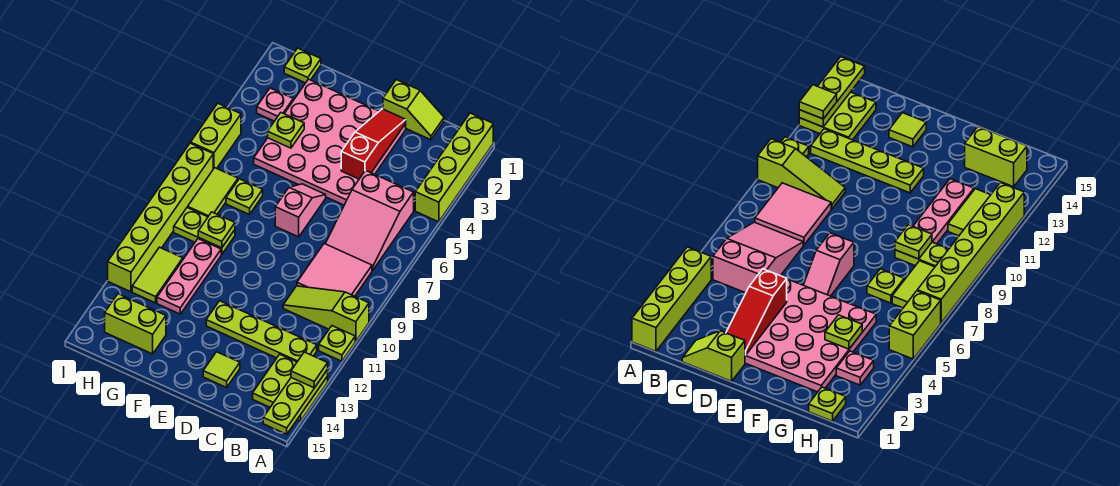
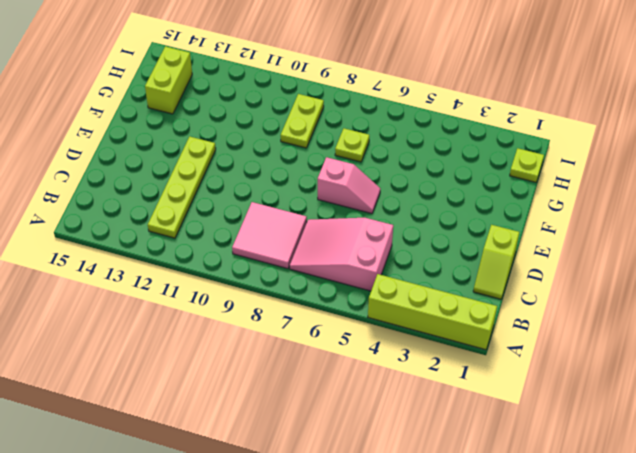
none -> lime slope A10:C10 level 1 top A
none -> lime plate A11 level 1
none -> lime plate A13:B14 level 1

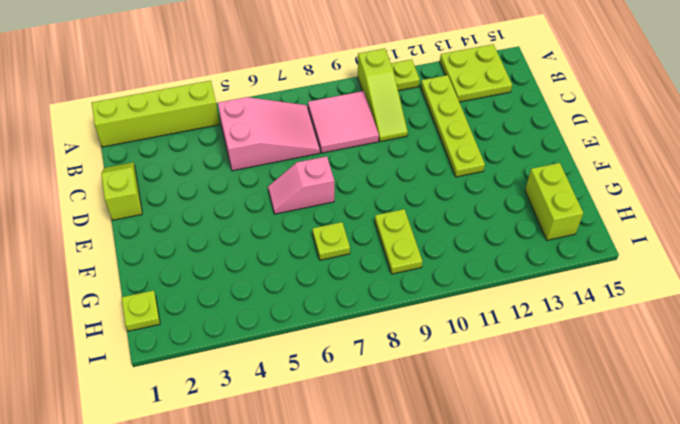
none -> pink plate D2:G5 level 1
none -> lime tile D14 level 1
none -> pink plate G10:G12 level 1

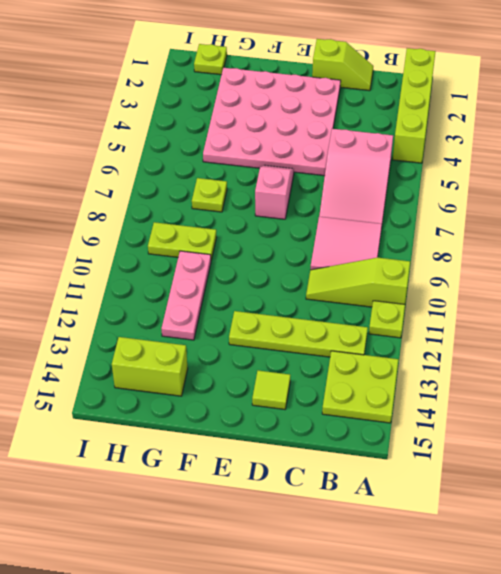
none -> pink plate H3 level 1
none -> lime tile H7:H8 level 1
none -> lime tile H11:H12 level 1

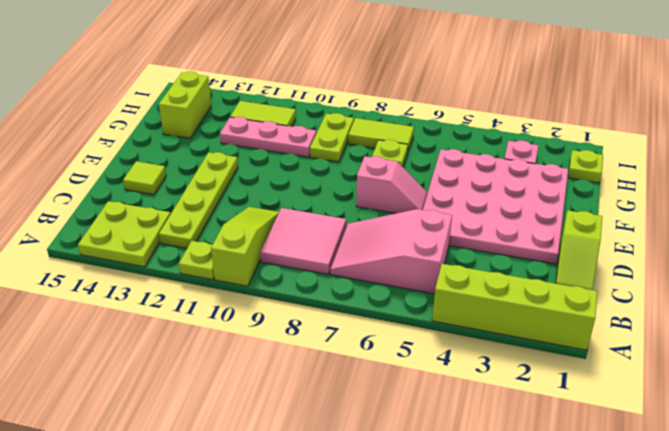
none -> lime brick I5:I6 level 1
none -> lime brick I7:I12 level 1
none -> lime plate A13:A15 level 2

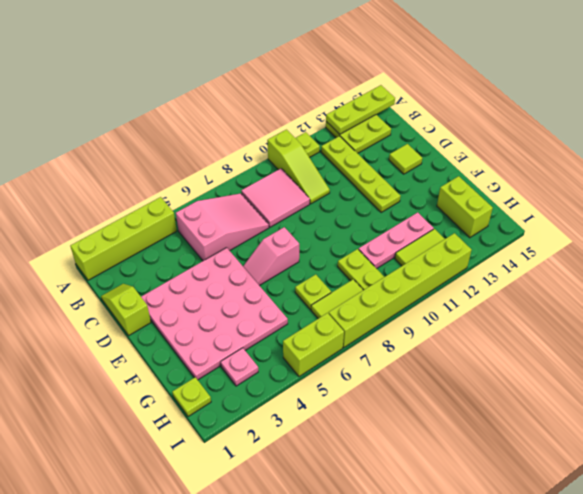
none -> red slope D2:D4 level 2 top 4
none -> lime plate G4 level 2
none -> lime plate G9 level 2

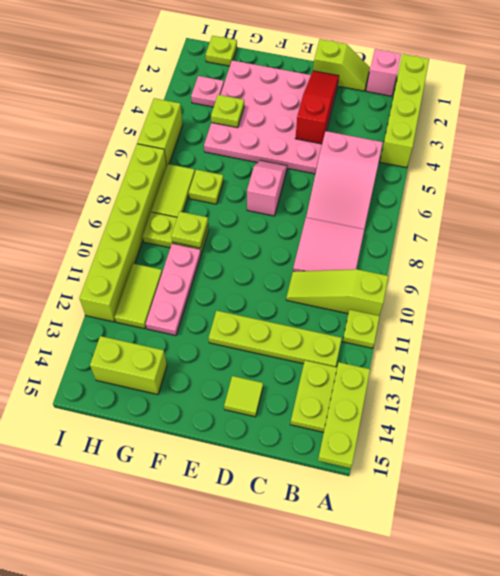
pink brick B1 level 1 -> none
none -> lime tile A13 level 3

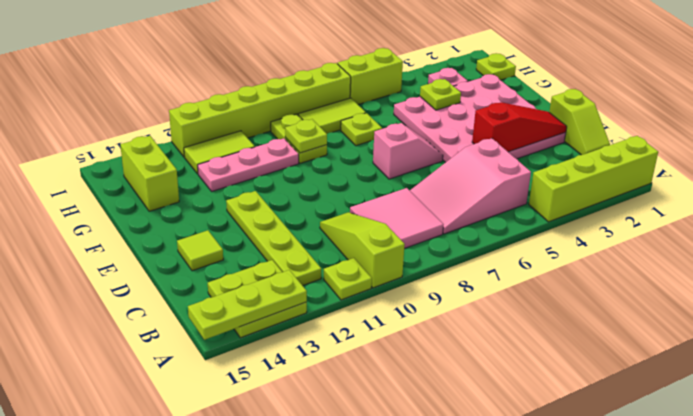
none -> lime tile A13 level 3

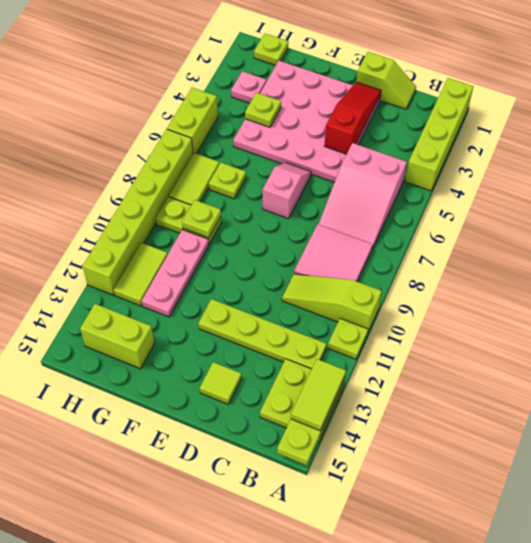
lime tile A13:A14 level 3 -> lime tile A13 level 3

